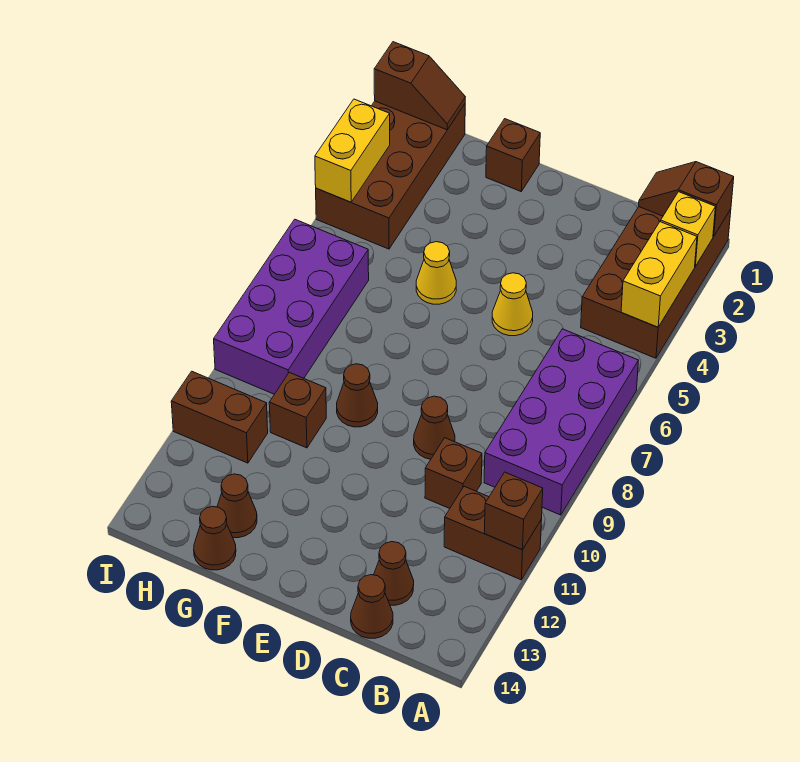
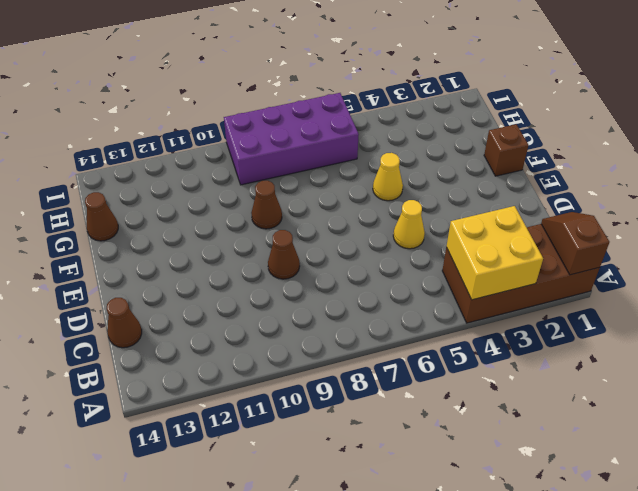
yellow brick A3:B4 level 2 -> yellow brick A3:A4 level 2
none -> purple brick A6:B9 level 1
none -> brown brick A11:B11 level 1
none -> brown brick C10 level 1

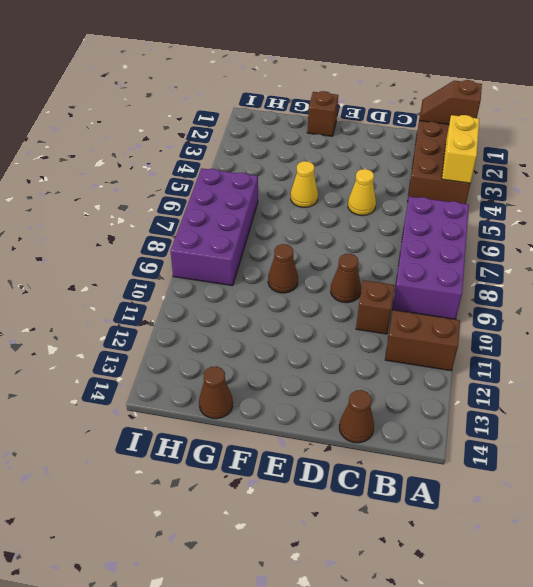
none -> brown cone C13 level 1
none -> brown brick G10 level 1
none -> brown cone G13 level 1

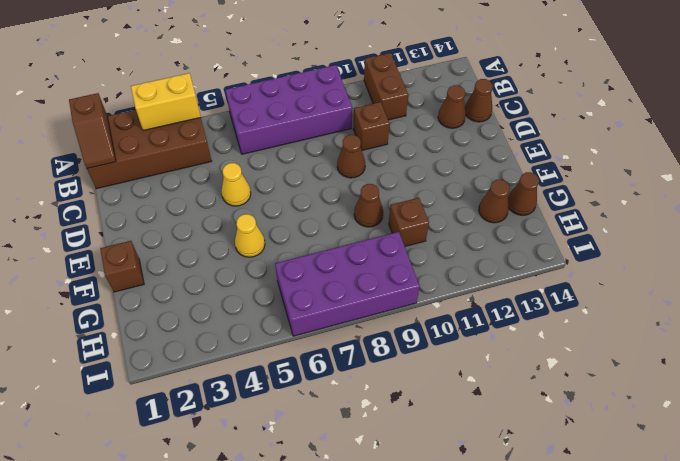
none -> brown brick H1:I4 level 1
none -> brown brick H11:I11 level 1
none -> yellow brick A2 level 2

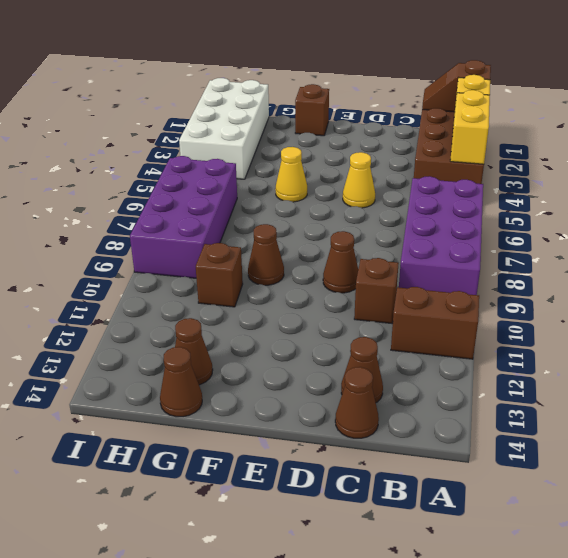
white brick H1:I4 level 1 -> brown brick H1:I4 level 1
none -> brown brick H11:I11 level 1
none -> brown brick A11 level 2
none -> brown slope H1:I1 level 2 top I

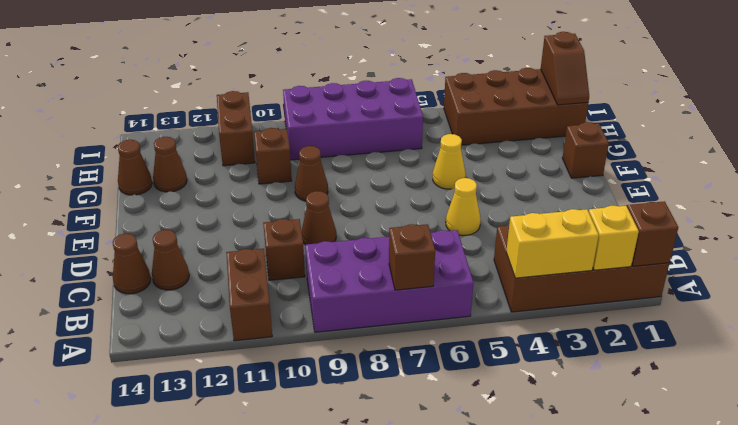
brown brick A7 level 2 -> brown brick A11 level 2
none -> yellow brick I3:I4 level 2

